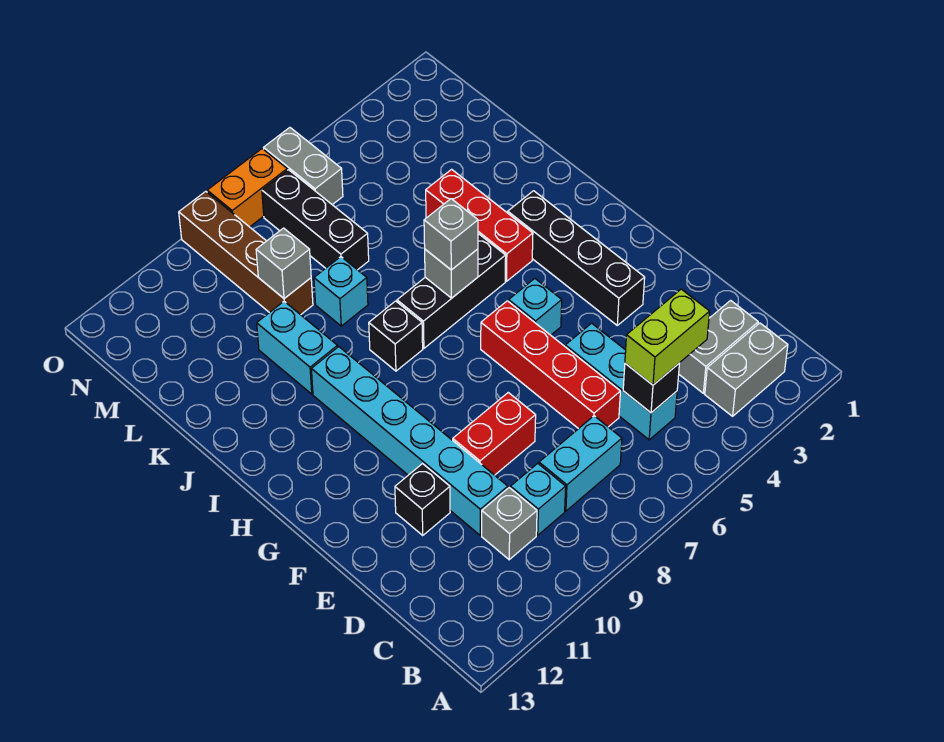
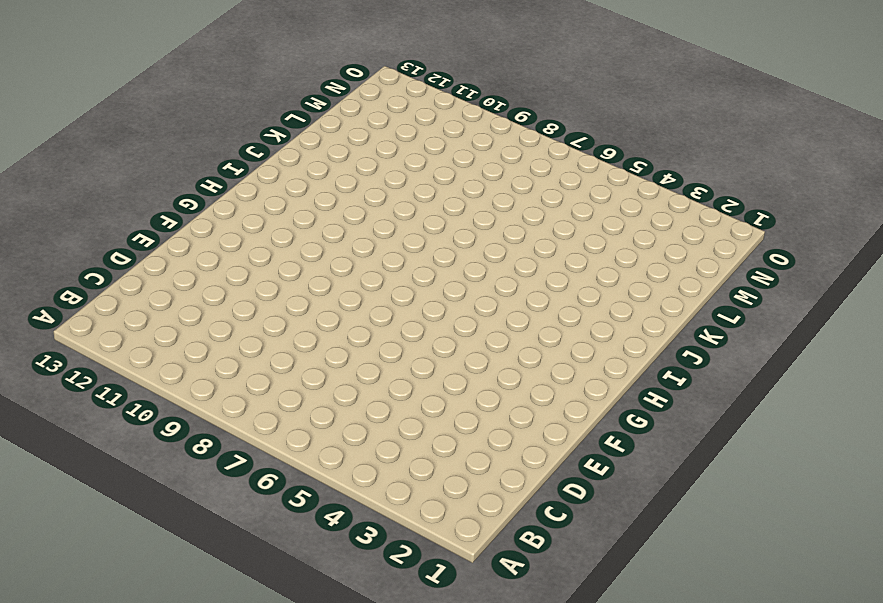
none -> grey brick B2:B3 level 1
none -> grey brick C2:C3 level 1
none -> cyan brick C5:E5 level 1

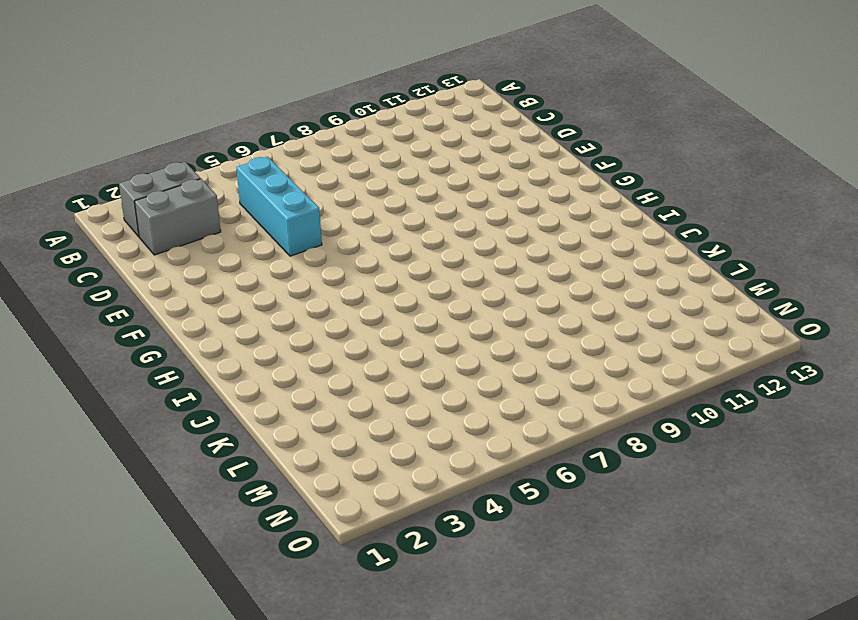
none -> cyan brick C7:C8 level 1
none -> cyan brick C9 level 1
none -> grey brick C10 level 1

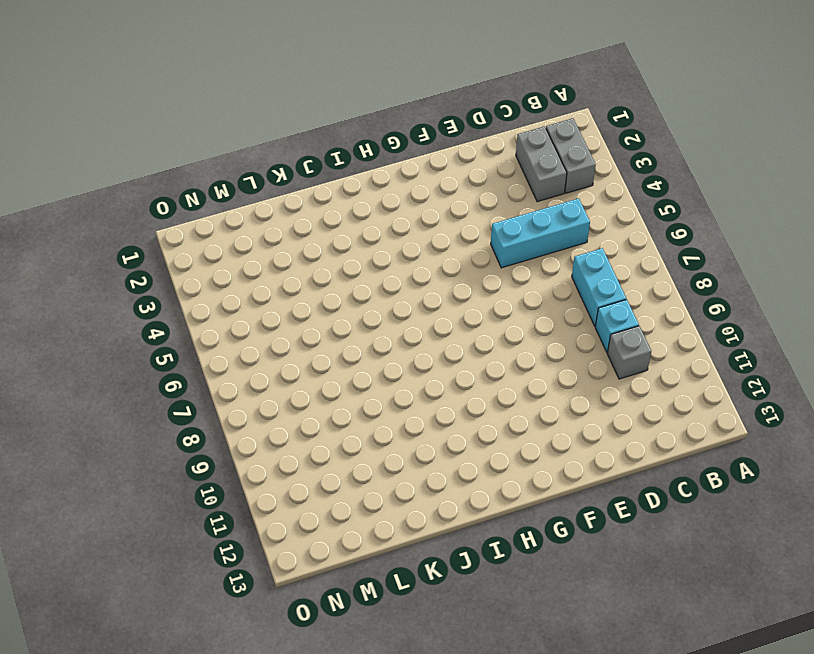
none -> red brick D6:G6 level 1
none -> cyan brick D10:I10 level 1
none -> red brick E8:E9 level 1

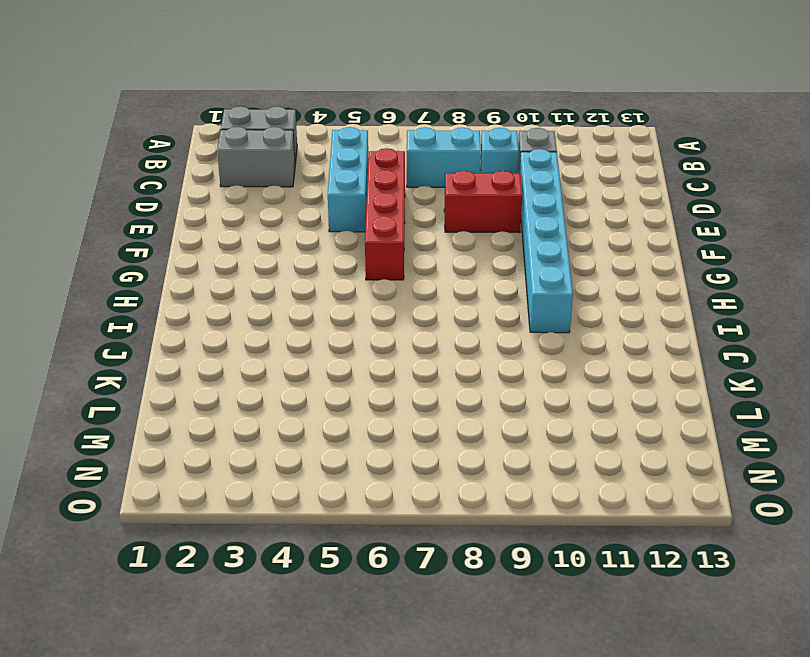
none -> black brick E11 level 1
none -> black brick F3:I3 level 1
none -> cyan brick G5 level 1

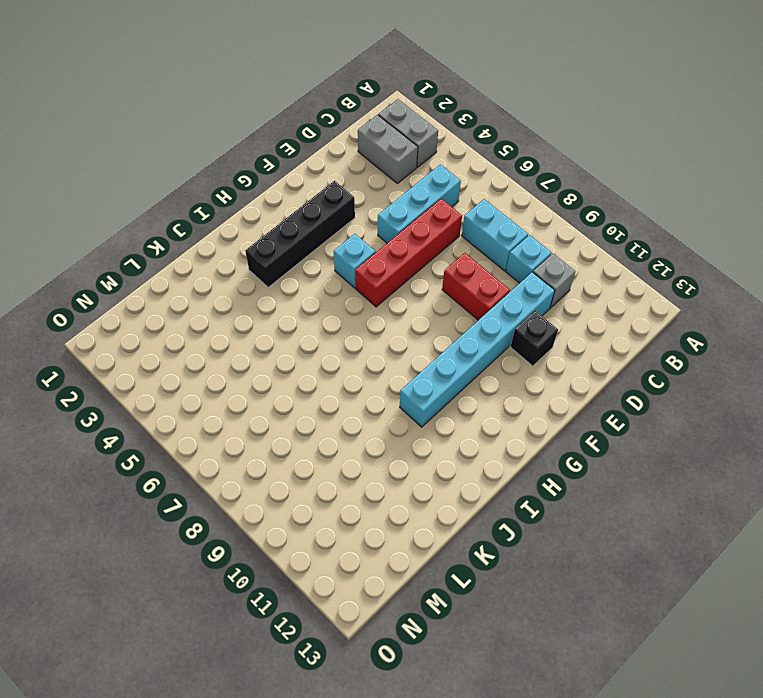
none -> red brick I4:K4 level 1
none -> black brick I5:I7 level 1
none -> black brick I8 level 1

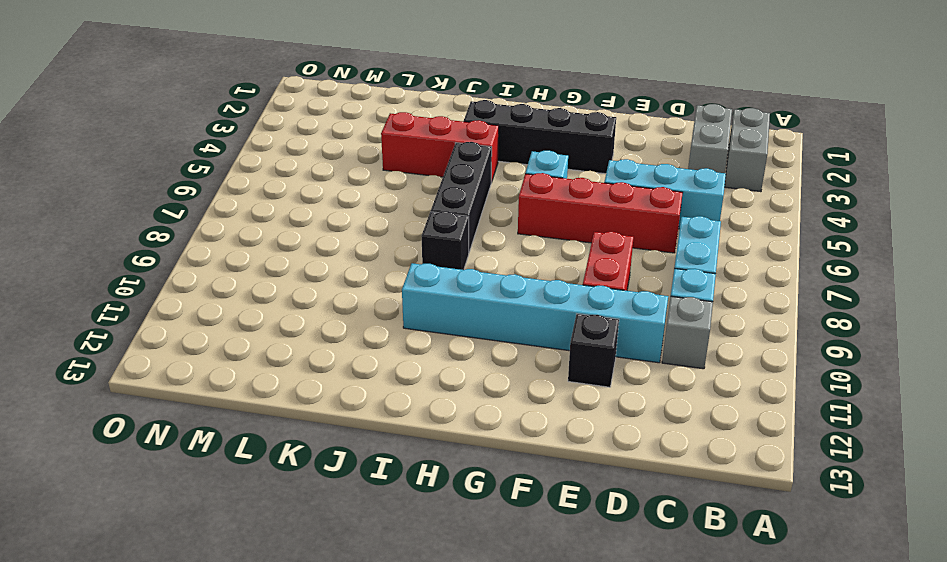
none -> cyan brick J10:K10 level 1
none -> cyan brick K8 level 1
none -> black brick L7:N7 level 1

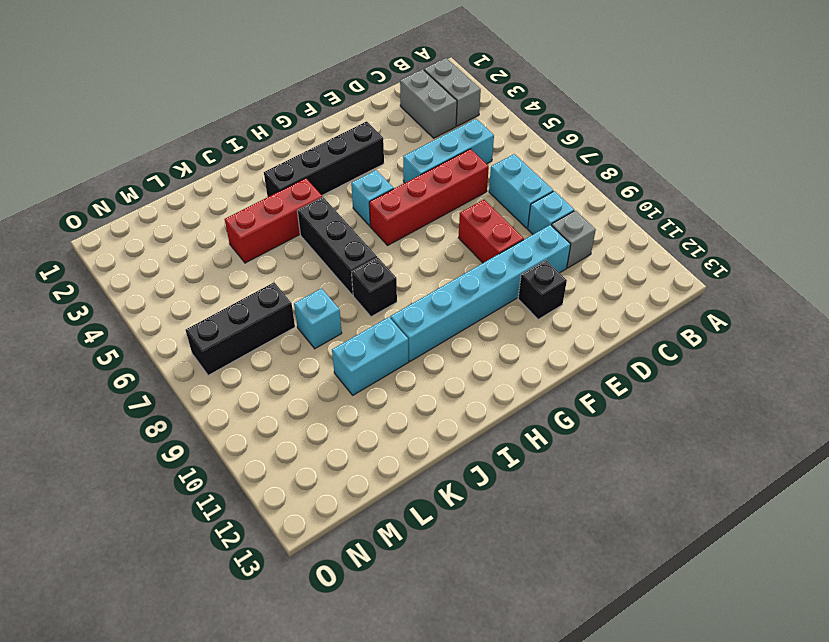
none -> brown brick L9:O9 level 1
none -> grey brick N6:O6 level 1
none -> orange brick O7:O8 level 1

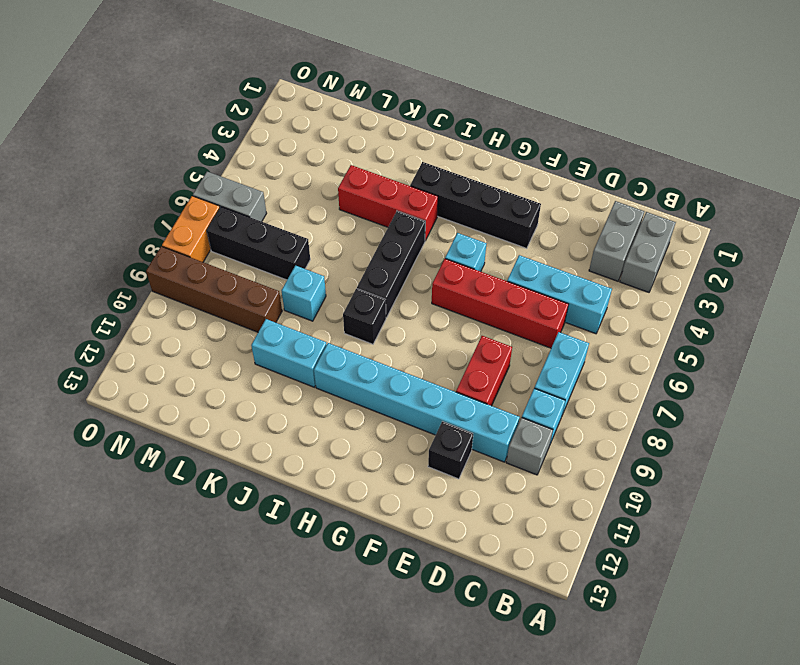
none -> black brick C5 level 2
none -> grey brick I6 level 2
none -> grey brick L9 level 2

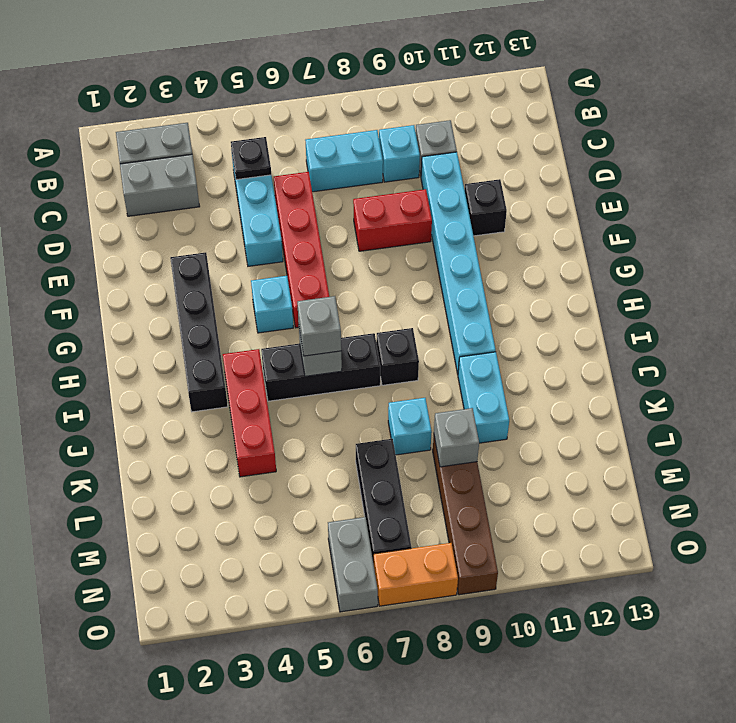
black plate C5 level 2 -> black brick C5 level 2
none -> lime brick C4:C5 level 3

